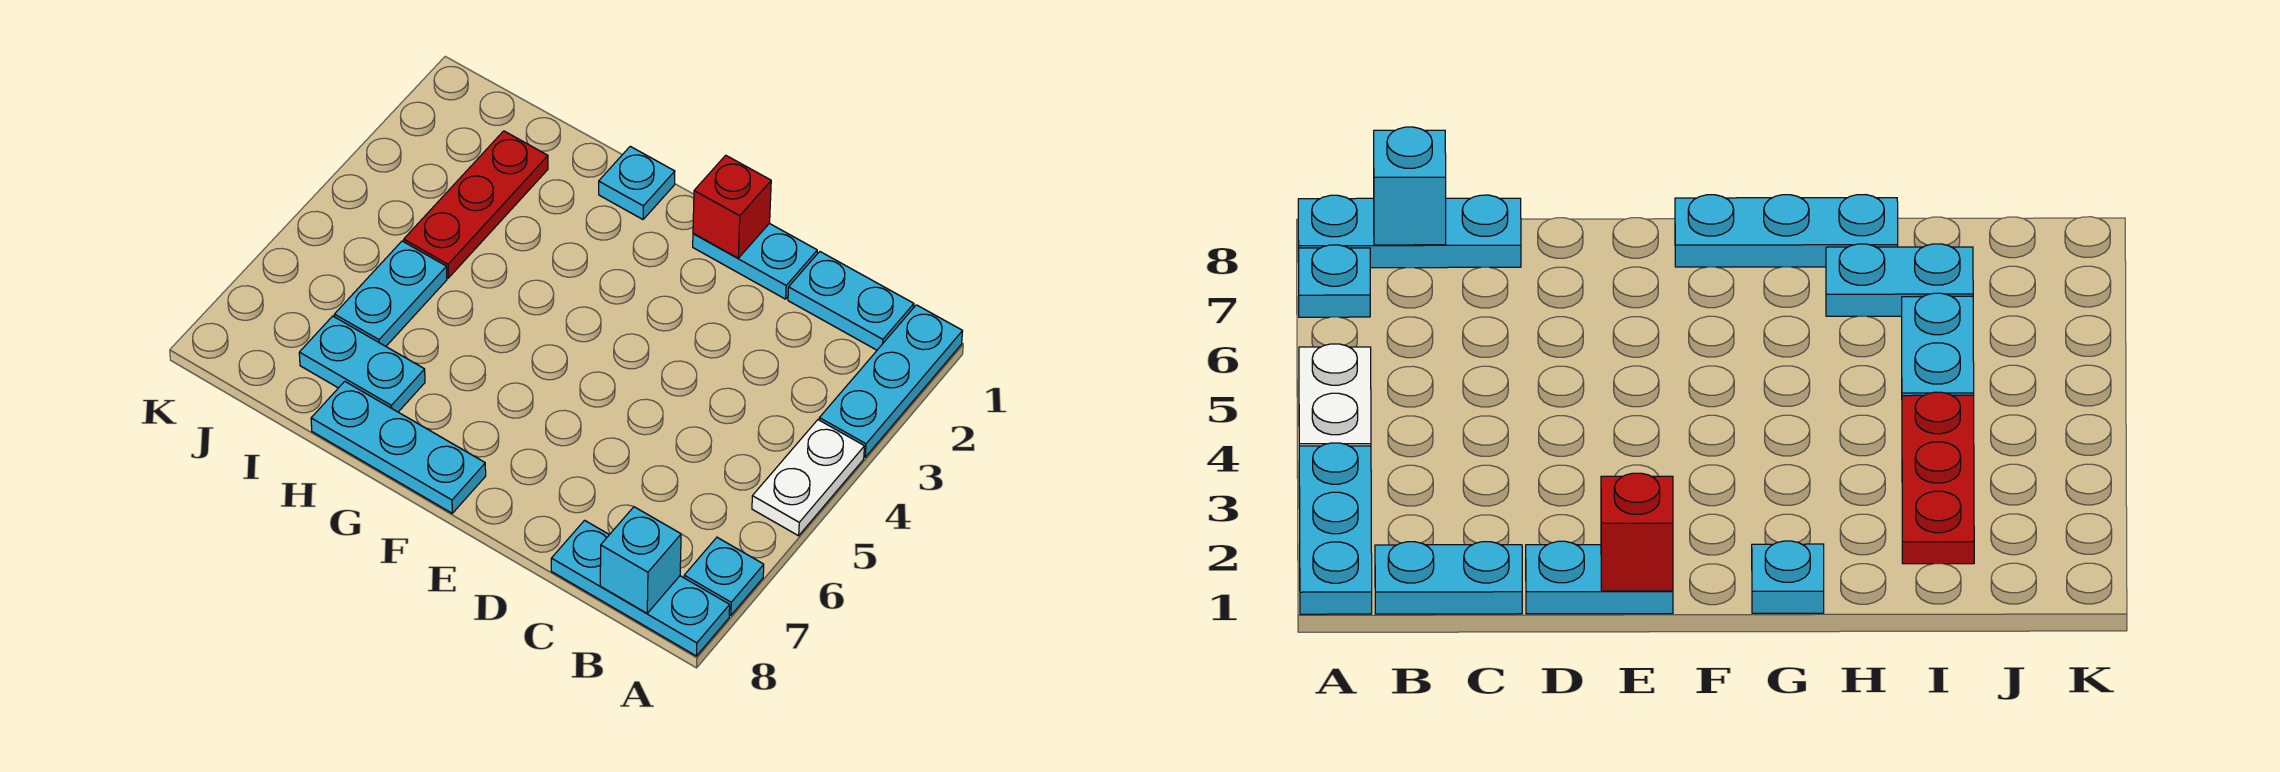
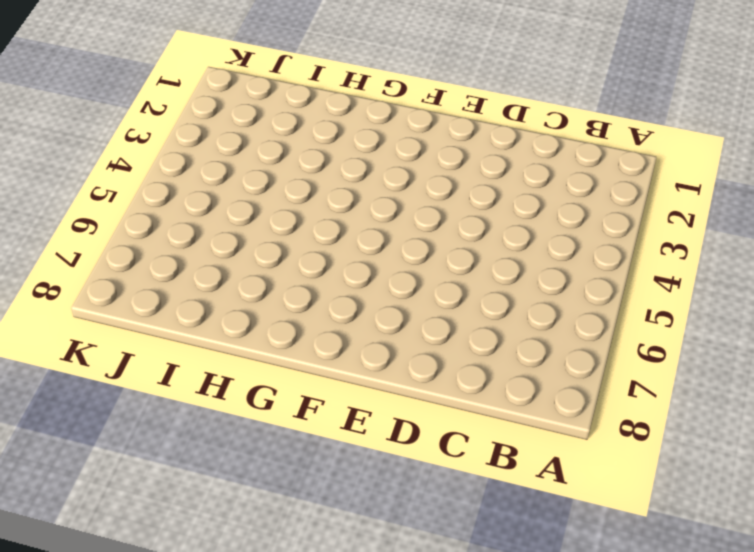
none -> cyan plate A1:A3 level 1
none -> white plate A4:A5 level 1
none -> cyan plate A7 level 1

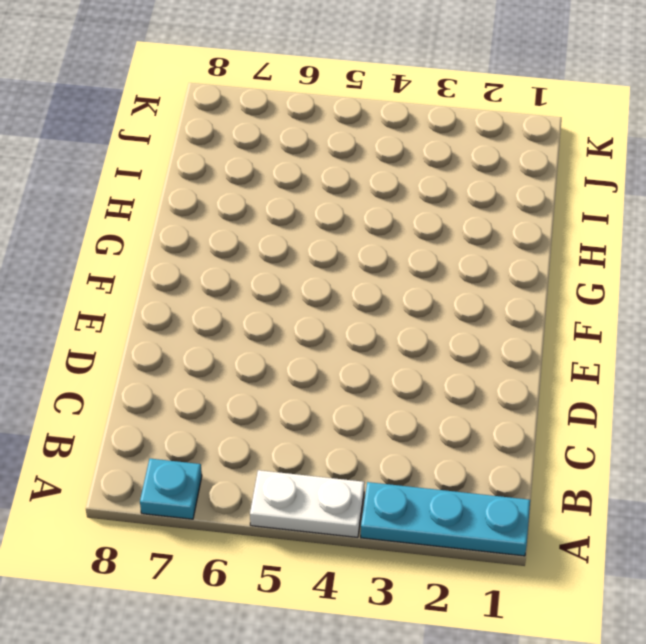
none -> cyan plate A8:C8 level 1
none -> cyan plate B1:C1 level 1
none -> cyan plate D1:E1 level 1

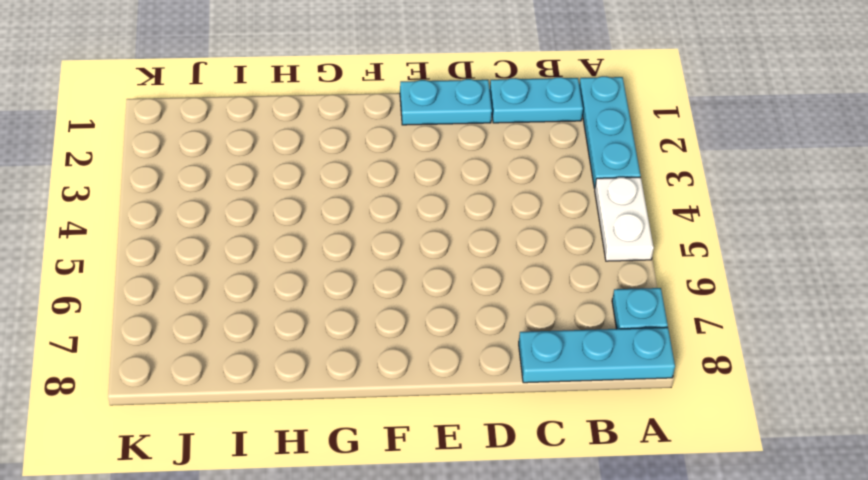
none -> cyan plate F8:H8 level 1
none -> cyan plate G1 level 1
none -> cyan plate H7:I7 level 1

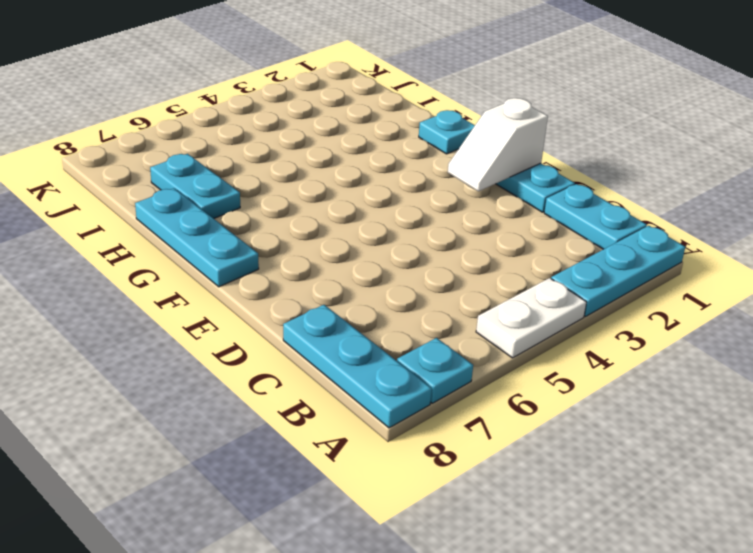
white slope E1:E2 level 2 top 1 -> red brick E1 level 2
none -> red plate I2:I4 level 1
none -> cyan plate I5:I6 level 1
none -> cyan brick B8 level 2

